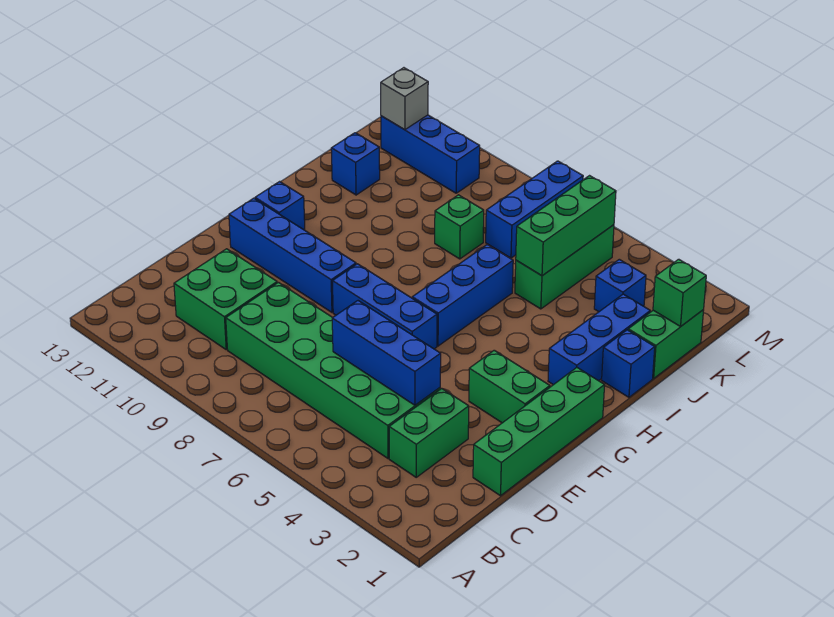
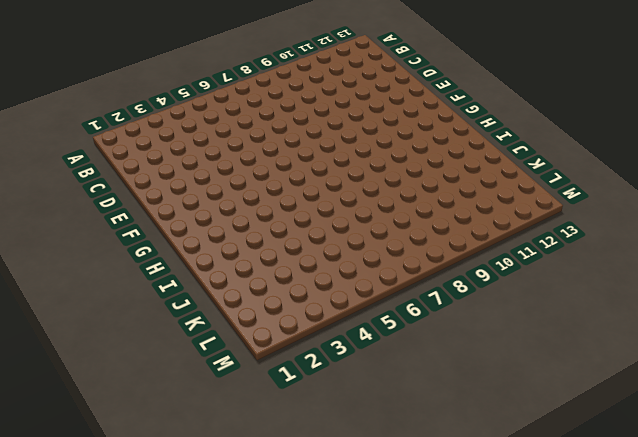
none -> green brick C3:D3 level 1
none -> green brick C4:D9 level 1
none -> green brick C10:D11 level 1

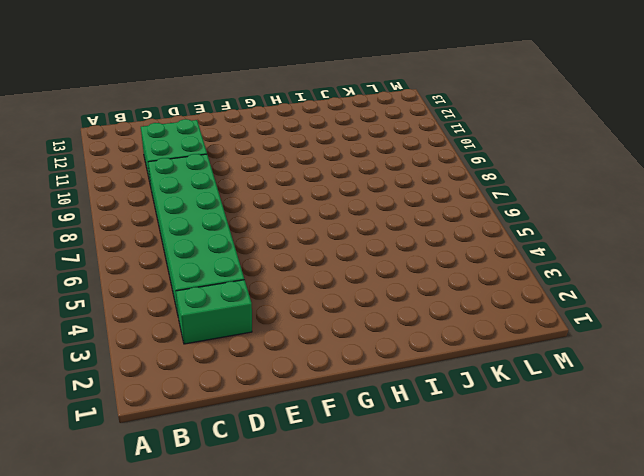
none -> green brick D1:G1 level 1
none -> green brick F2:F3 level 1
none -> blue brick F6:F8 level 1

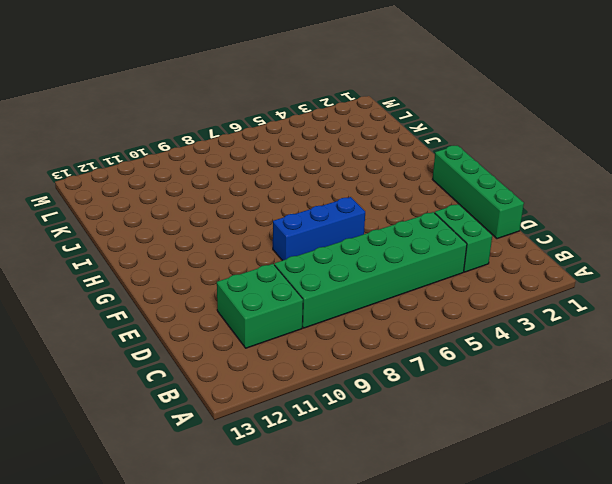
none -> green brick F2:F3 level 1
none -> blue brick F9:F12 level 1
none -> blue brick G6:I6 level 1

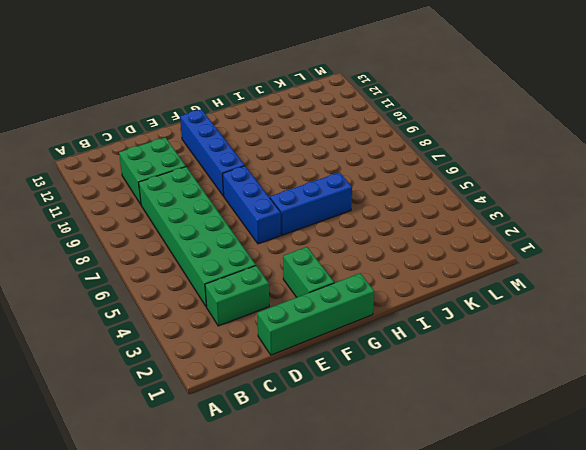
none -> blue brick G12 level 1
none -> blue brick H2:J2 level 1
none -> blue brick I1 level 1

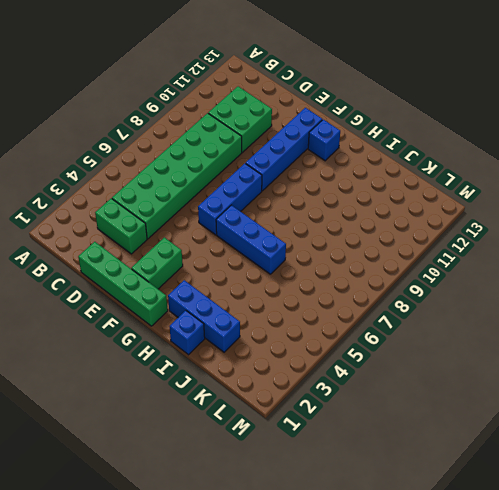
none -> green brick J1:K1 level 1
none -> green brick J5:L5 level 1
none -> green brick J8 level 1

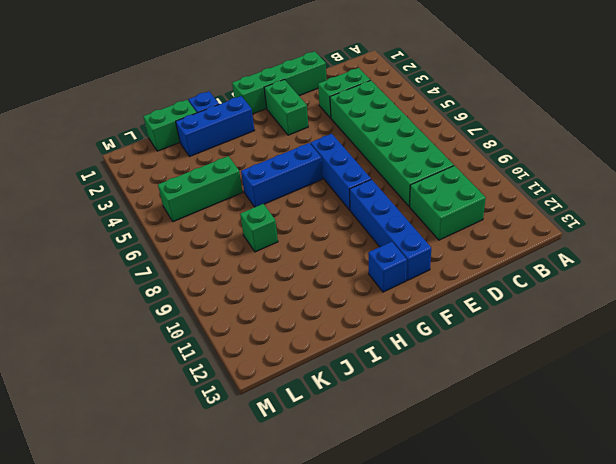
none -> blue brick J12 level 1
none -> blue brick K3 level 1
none -> blue brick K7:M7 level 1

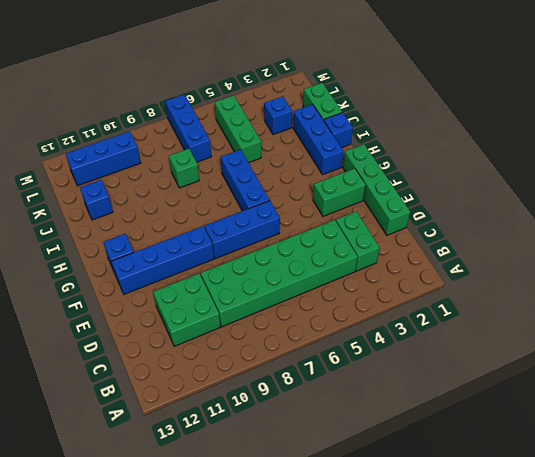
none -> blue brick D4:D6 level 2
none -> green brick J5:L5 level 2
none -> green brick K1 level 2

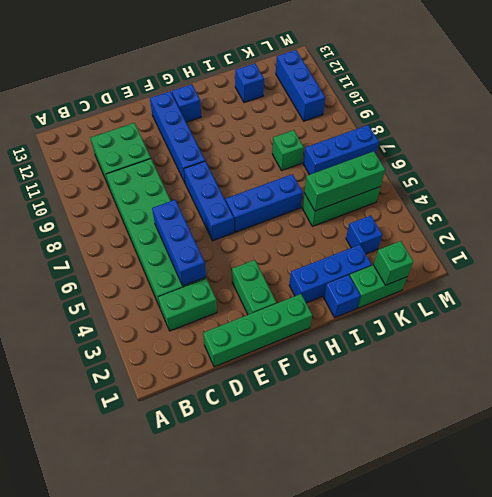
none -> grey brick L12 level 2

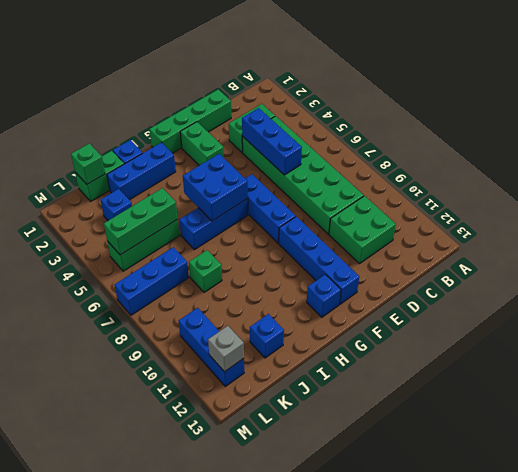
blue brick G5:H6 level 2 -> none

